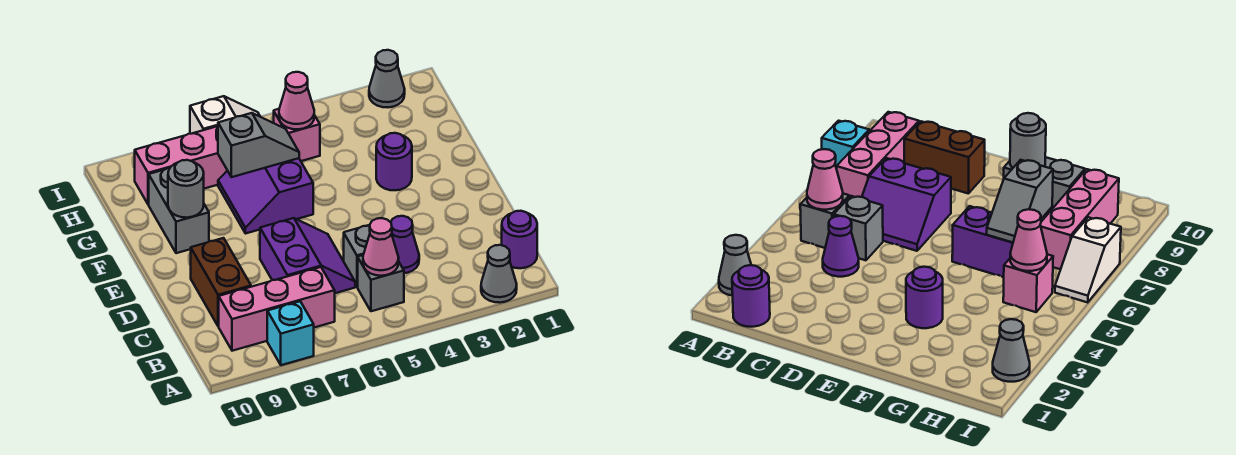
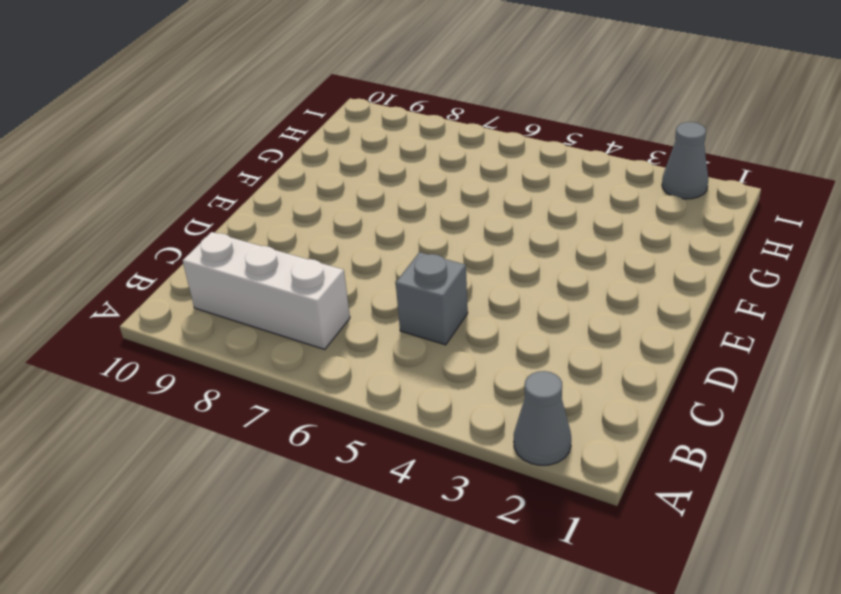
white brick B7:B9 level 1 -> pink brick B7:B9 level 1
none -> cyan brick A8 level 1
none -> purple round brick B1 level 1
none -> grey brick B5 level 1

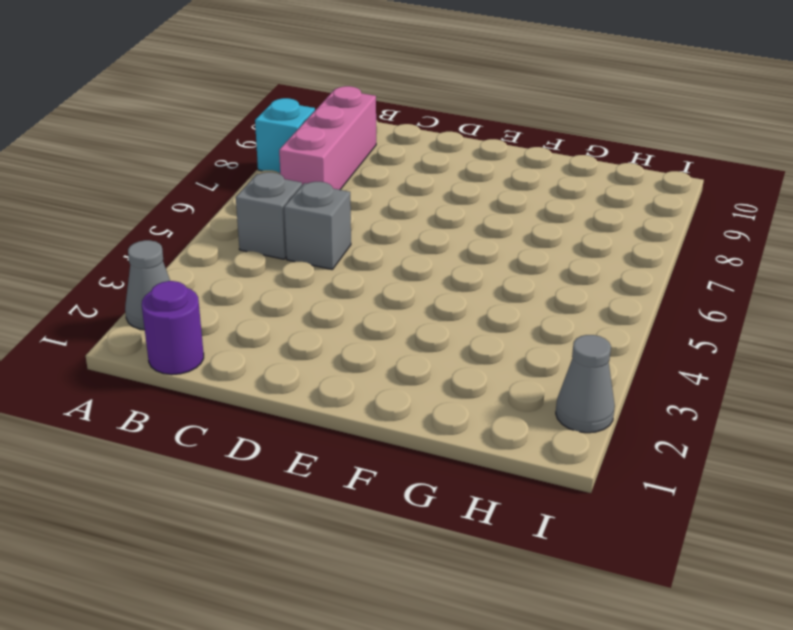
none -> purple cone C4 level 1
none -> purple slope C6:D7 level 1 top 7
none -> brown brick C9:D9 level 1

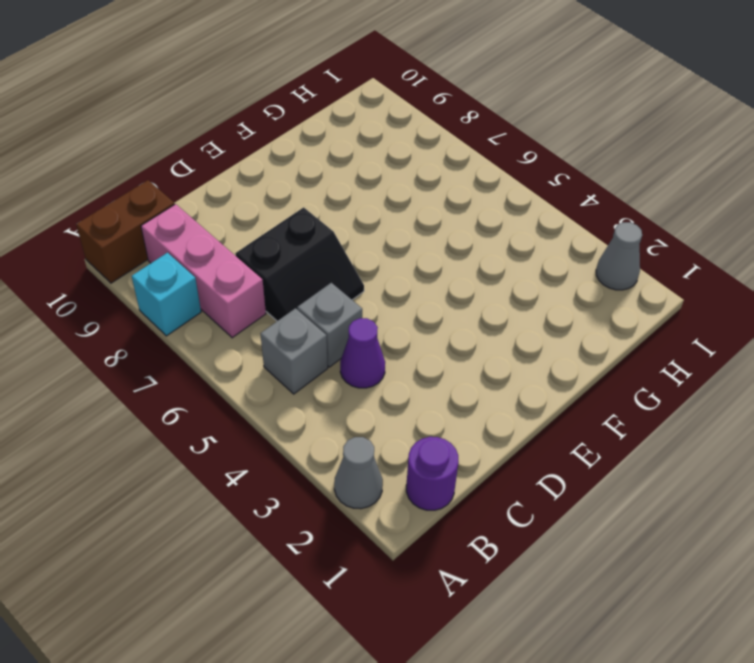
brown brick A10:B10 level 1 -> brown brick C9:D9 level 1
black slope C6:D7 level 1 top 7 -> purple slope C6:D7 level 1 top 7
none -> purple round brick F3 level 1
none -> purple slope F6:G7 level 1 top 6
none -> grey brick F9:G9 level 1

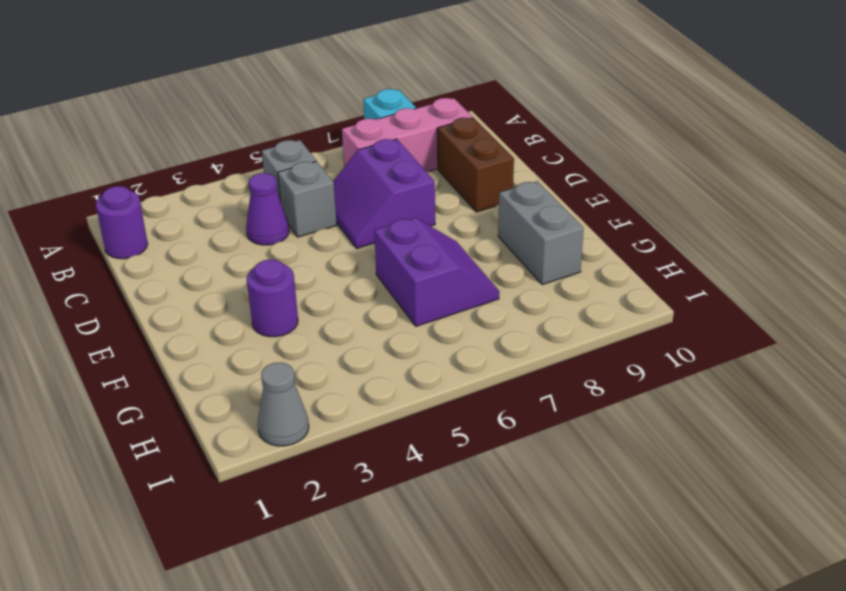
none -> grey cone A2 level 1
none -> pink brick H5 level 1
none -> pink brick H7:H9 level 1

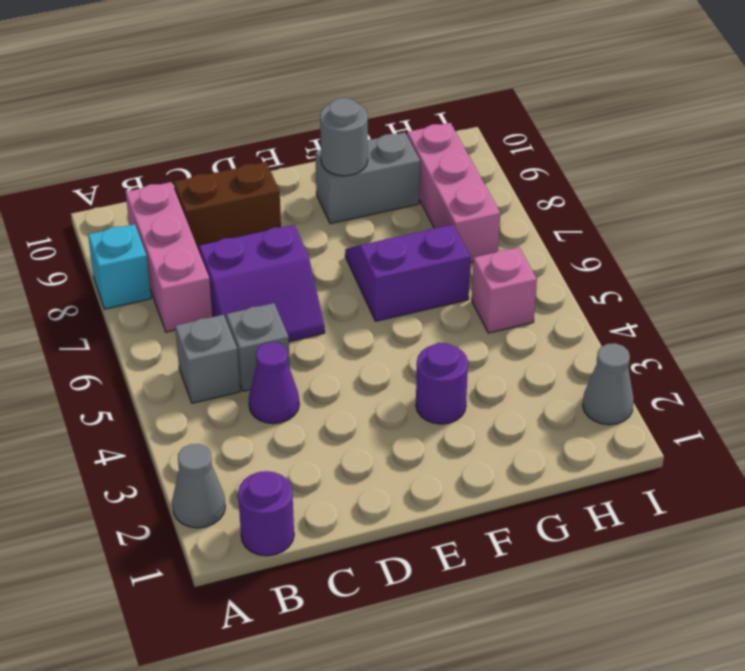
none -> white slope I6:I7 level 1 top 7
none -> pink cone B5 level 2
none -> grey slope G6:G7 level 2 top 7

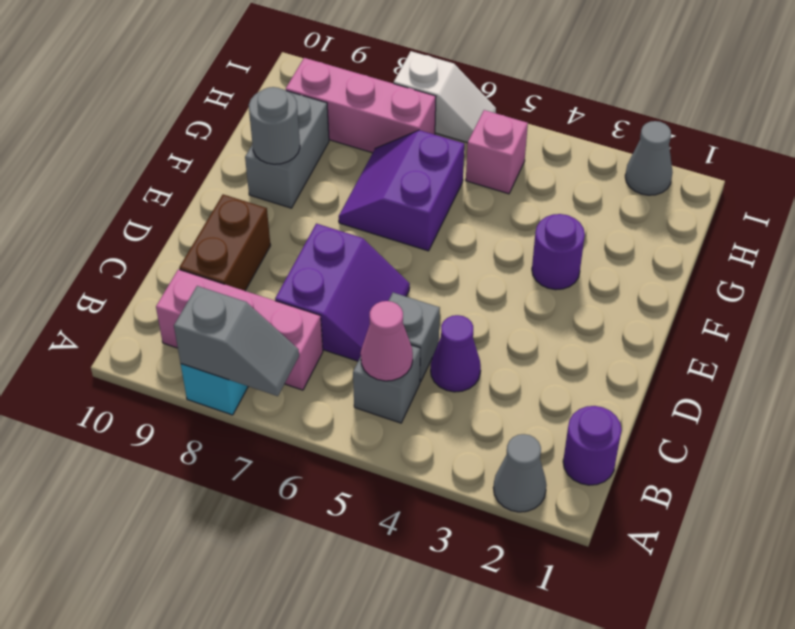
grey slope A7:A8 level 2 top 8 -> grey slope G6:G7 level 2 top 7
none -> pink cone H5 level 2

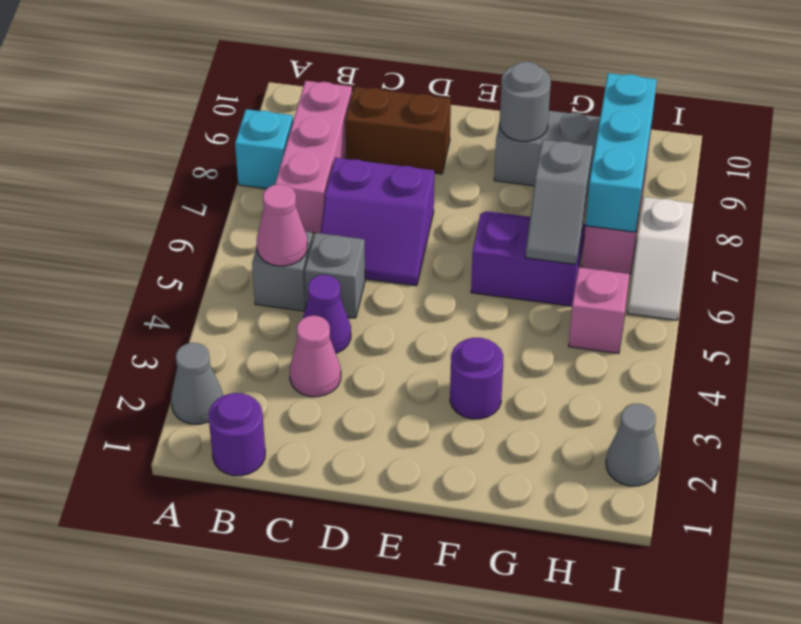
pink cone C3 level 1 -> pink cone H5 level 2
cyan brick H7:H9 level 2 -> none

